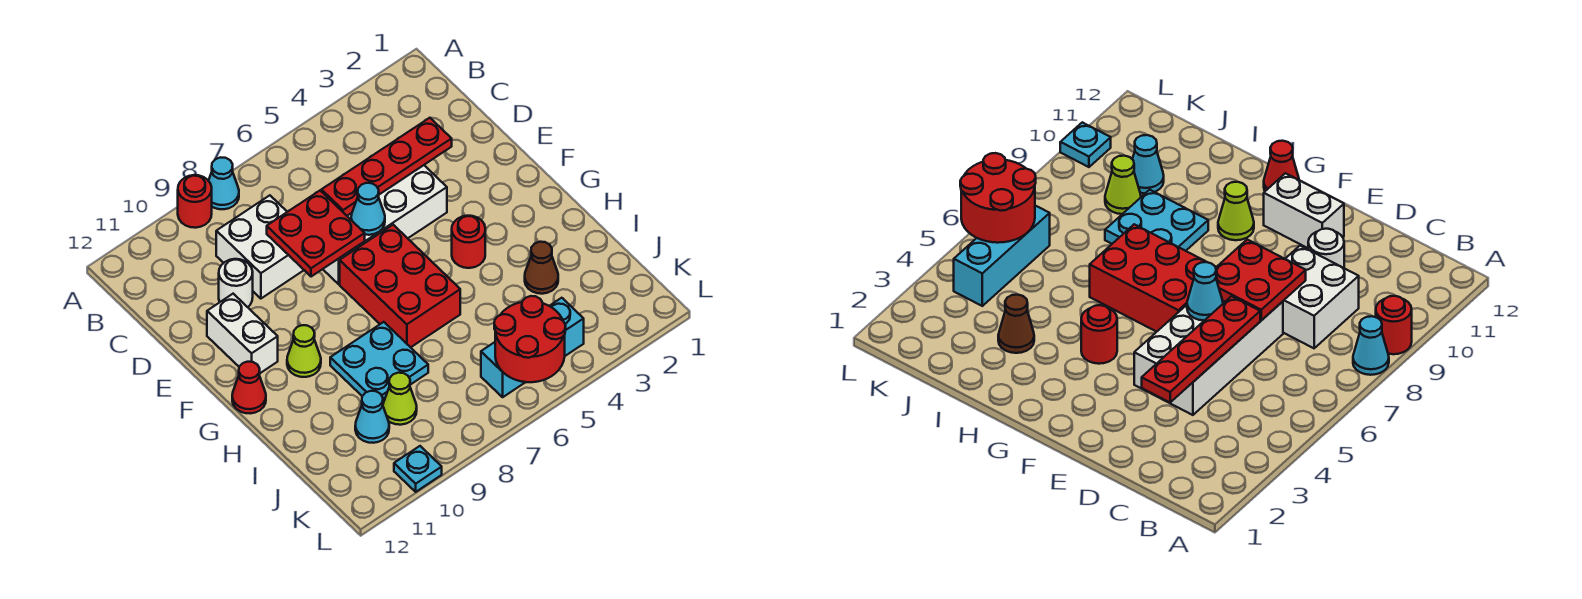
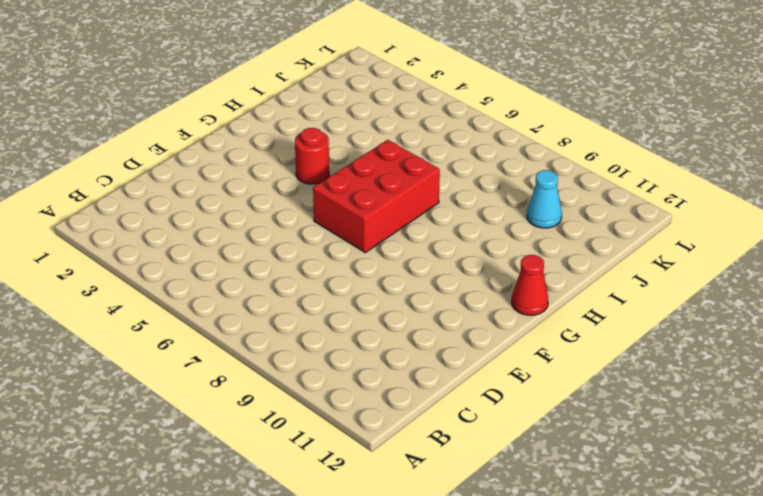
none -> cyan cone A8 level 1
none -> red round brick A9 level 1
none -> white brick C8:D9 level 1

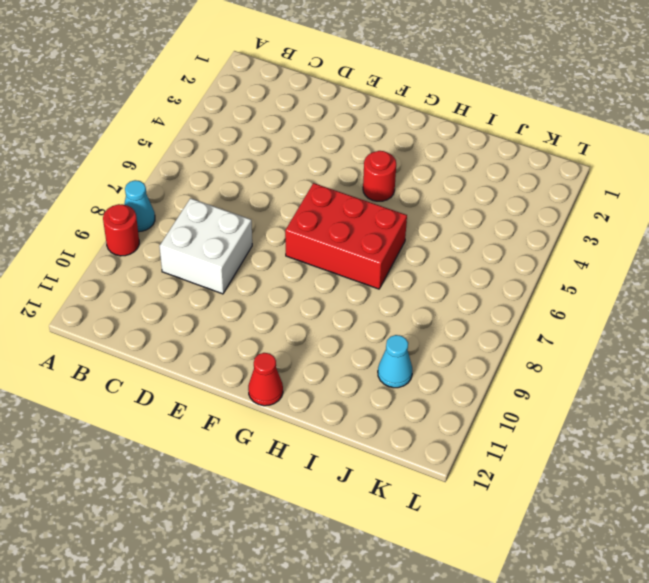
none -> white brick D4:E7 level 1
none -> white round brick D10 level 1
none -> white brick E11:F11 level 1

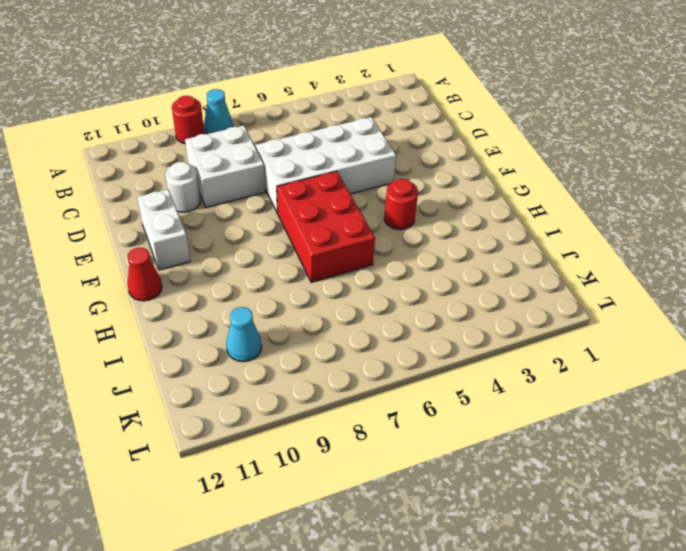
none -> lime cone G10 level 1
none -> cyan plate H8:I9 level 1
none -> brown cone I3 level 1

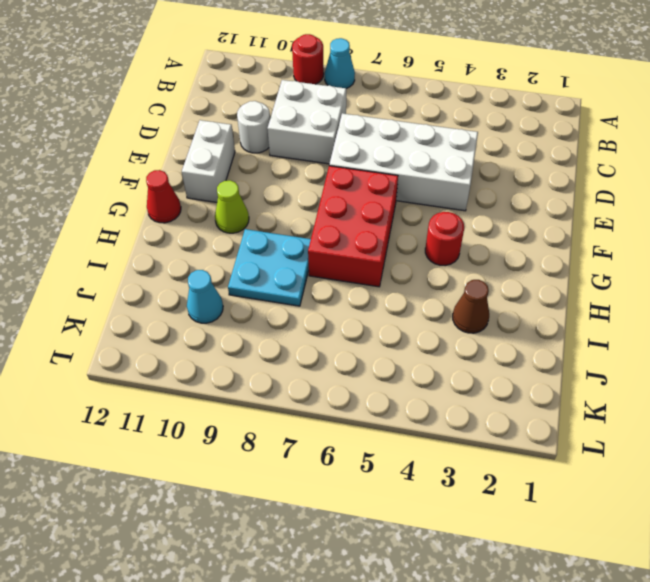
none -> lime cone J9 level 1
none -> cyan brick K4:K6 level 1
none -> cyan plate L10 level 1

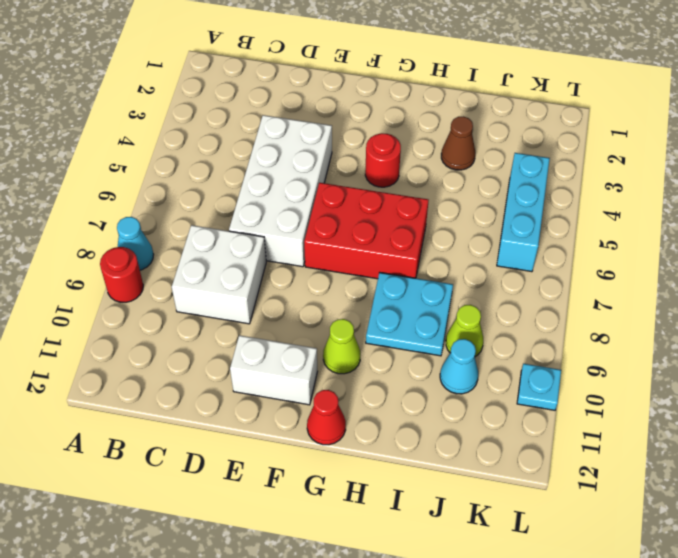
none -> white round brick D10 level 1
none -> red plate D3:D6 level 2
none -> red plate D7:E8 level 2

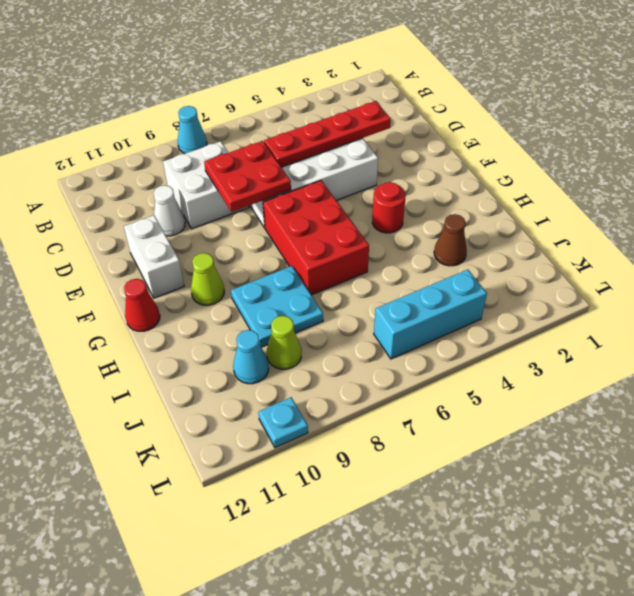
white cone D10 level 1 -> white round brick D10 level 1
none -> red round brick A9 level 1
none -> cyan cone E6 level 2
none -> red round brick K5:L6 level 2

